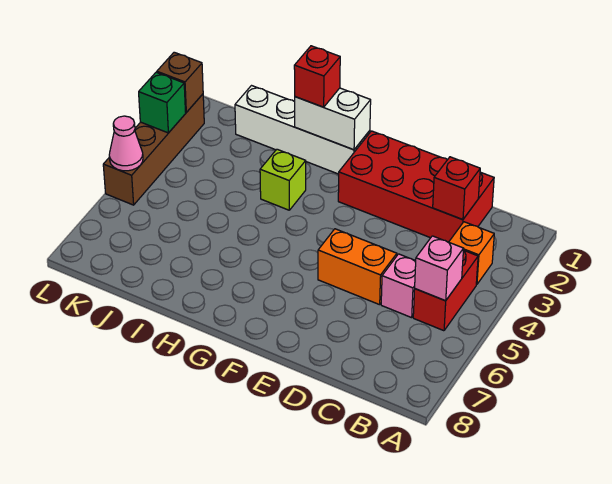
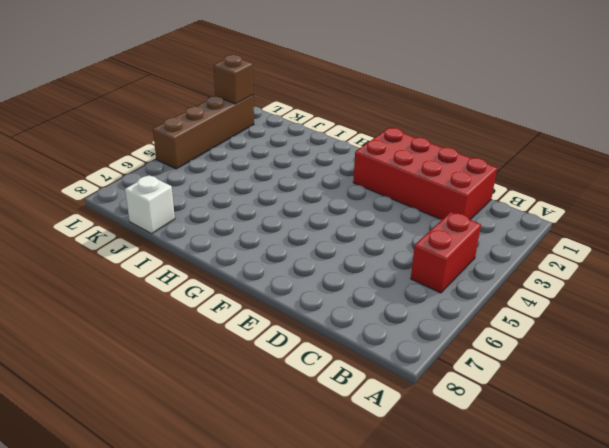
white brick J8 level 1 -> none
none -> orange brick B3 level 1
none -> pink brick C5 level 1
none -> orange brick D5:E5 level 1

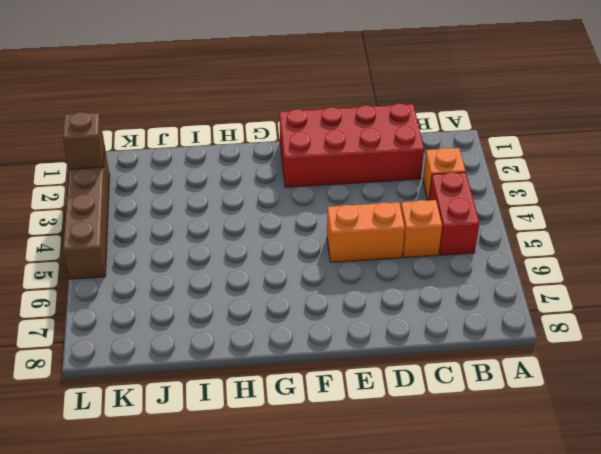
orange brick C5 level 1 -> pink brick C5 level 1
none -> white brick G1:J1 level 1
none -> lime brick H3 level 1
none -> pink brick B5 level 2

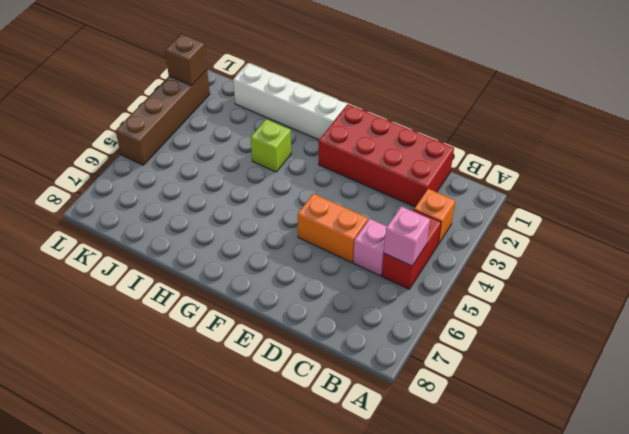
none -> red brick C2 level 2
none -> white brick G1:H1 level 2
none -> green brick L3 level 2

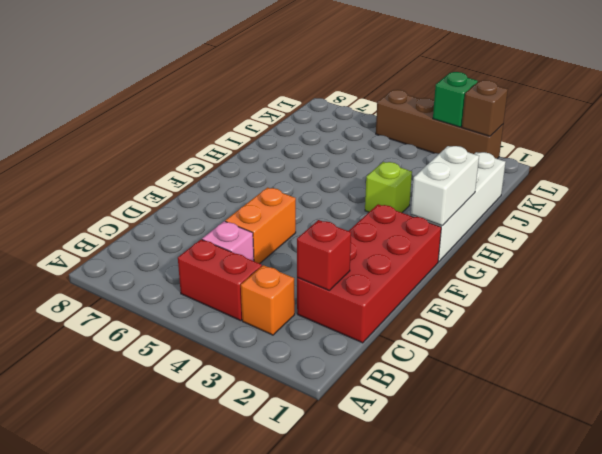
none -> pink brick B5 level 2
none -> pink cone L5 level 2
none -> red brick H1 level 3

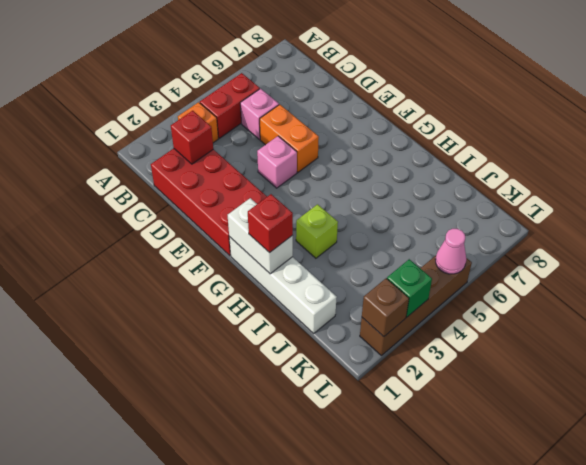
pink brick E4 level 1 -> pink brick B5 level 2

